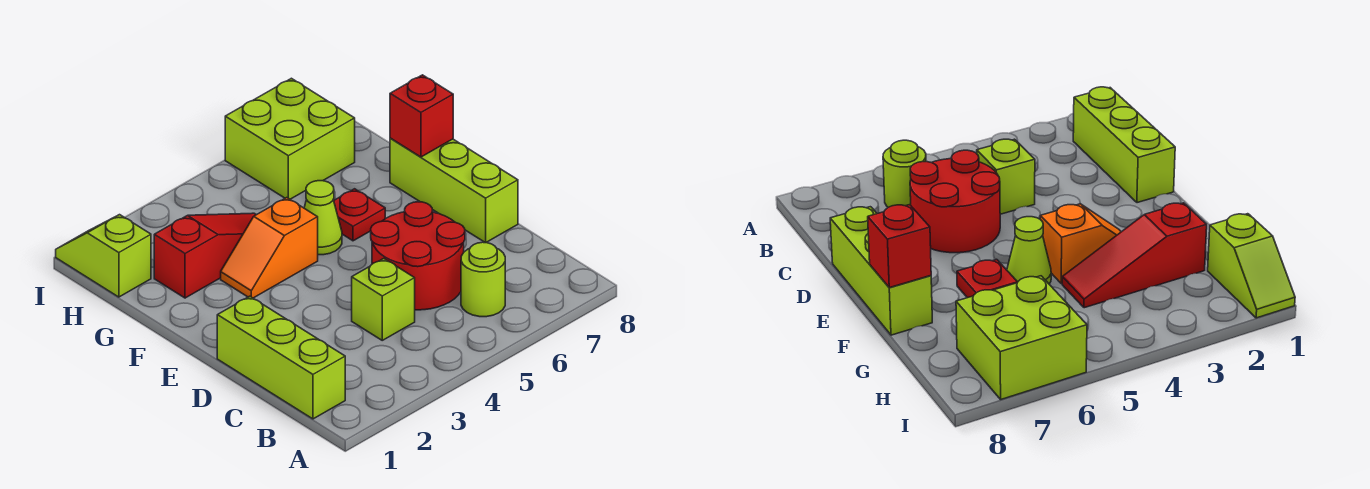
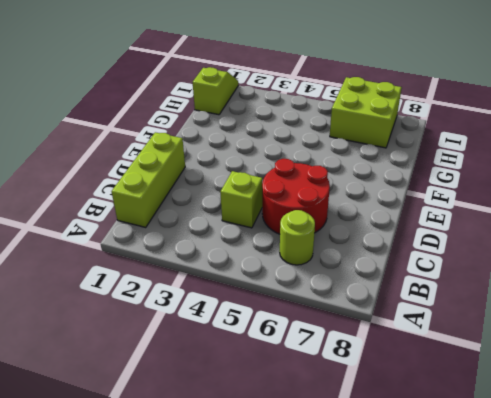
none -> lime brick D8:F8 level 1
none -> orange slope F3:F4 level 1 top 4
none -> lime cone F5 level 1

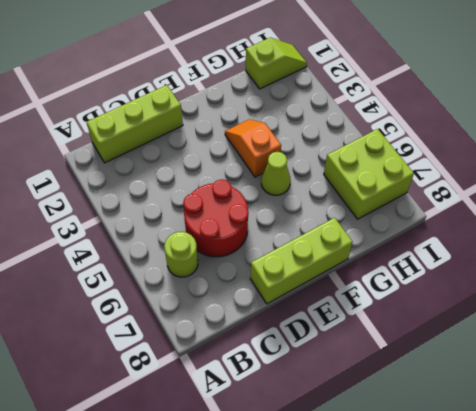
none -> lime brick C4 level 1
none -> red plate F6 level 1
none -> red slope G2:G4 level 1 top 2

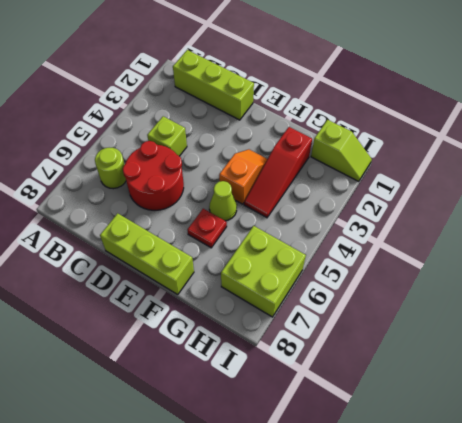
none -> red brick F8 level 2

